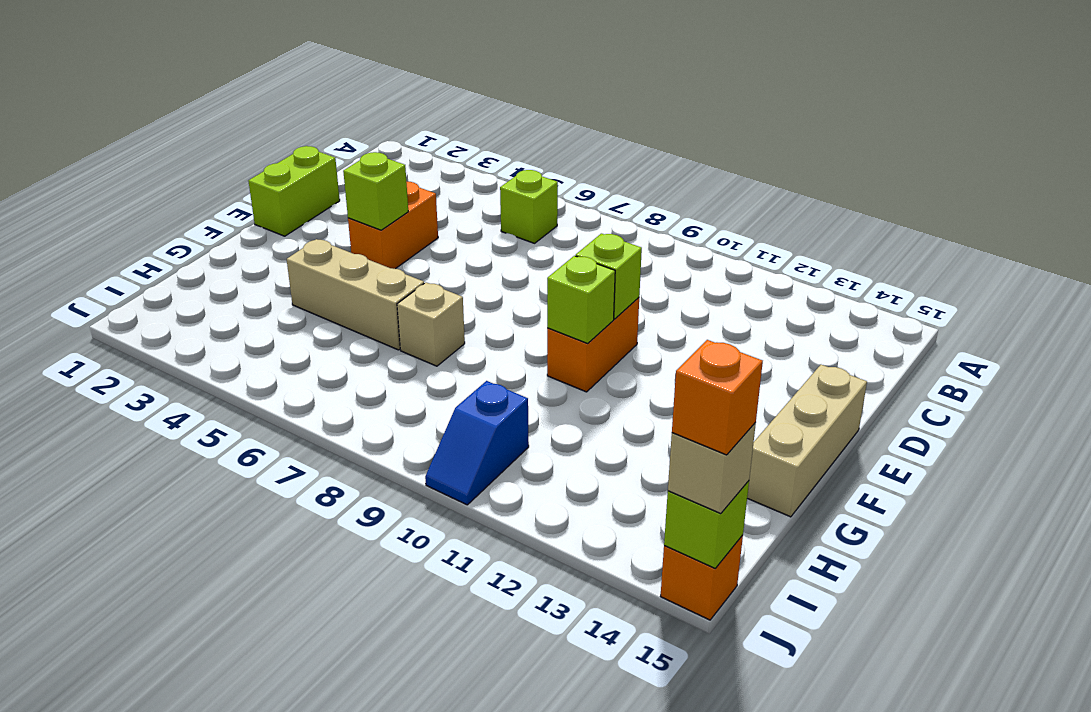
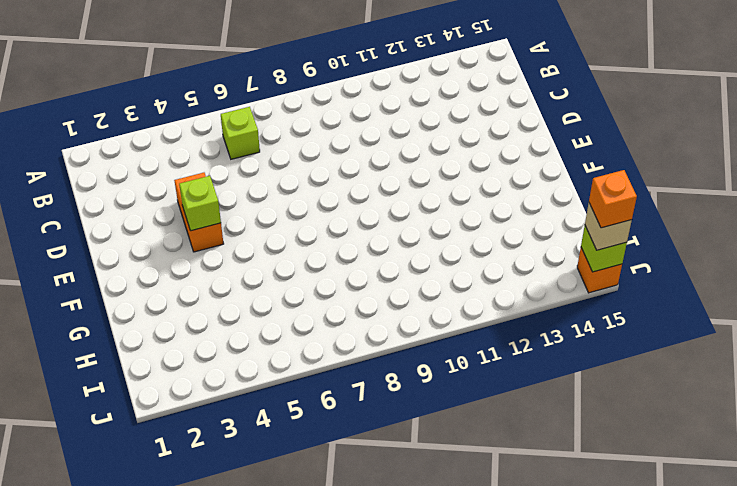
none -> lime brick D1:E1 level 1
none -> orange brick E10:F10 level 1
none -> tan brick E15:G15 level 1

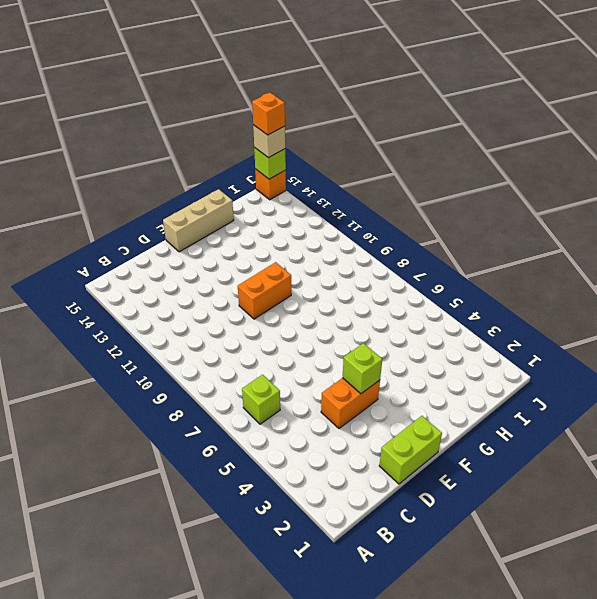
none -> tan brick G4:G6 level 1
none -> tan brick G7 level 1
none -> blue slope I10:J10 level 1 top I

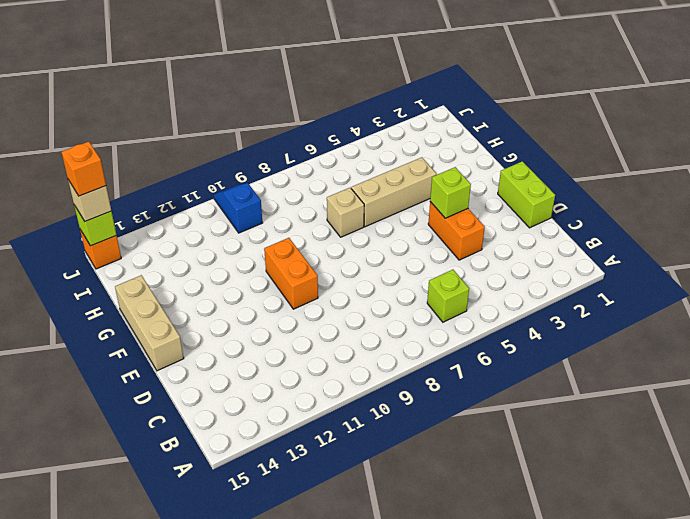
none -> lime brick E10 level 2
none -> lime brick F10 level 2

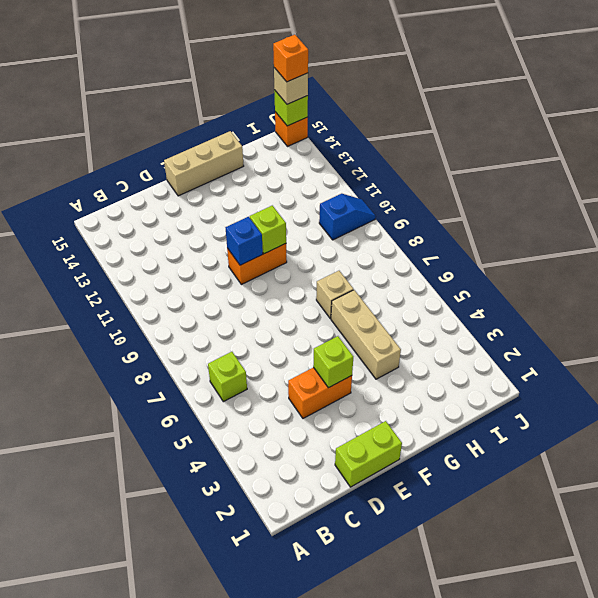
blue brick E10 level 2 -> lime brick E10 level 2

